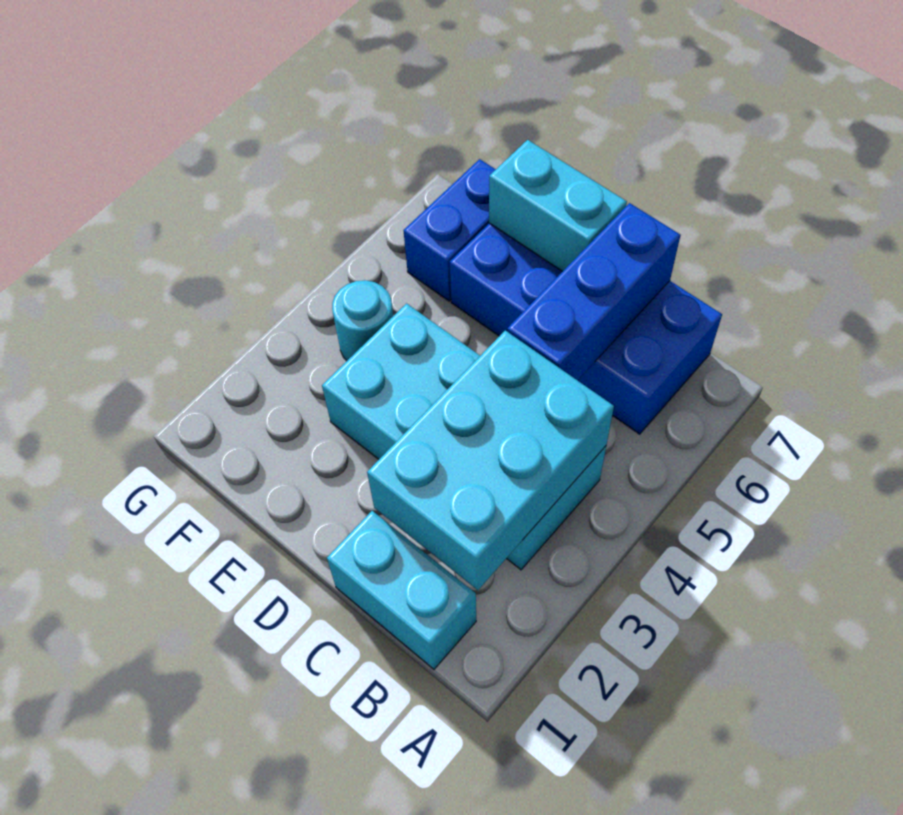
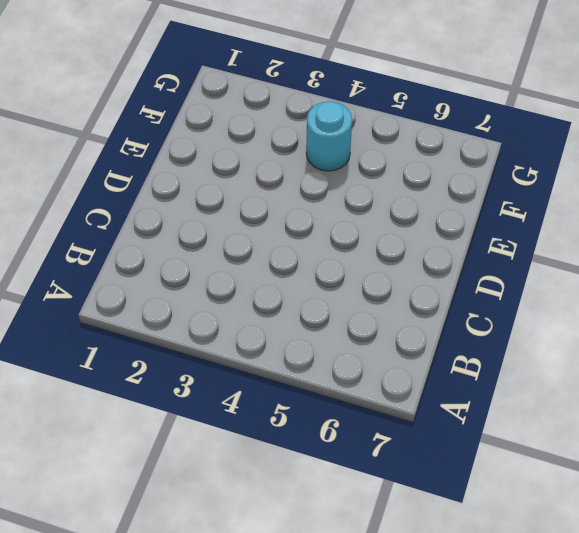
none -> cyan brick B1:C1 level 1
none -> cyan brick B3:E4 level 1

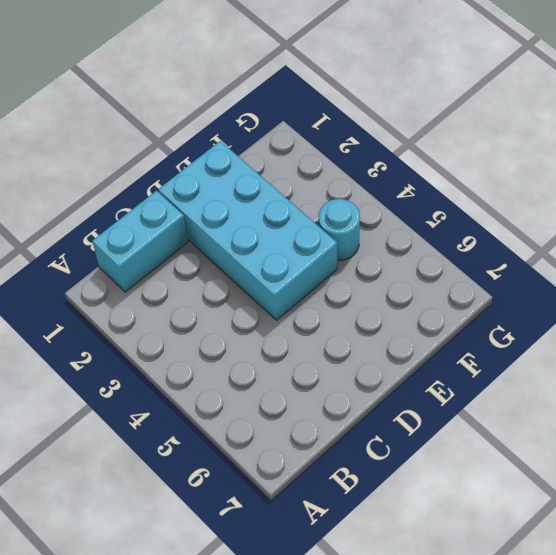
cyan brick D1:E4 level 1 -> cyan brick B3:E4 level 1
none -> blue brick B6:E7 level 1
none -> blue brick F6:F7 level 1

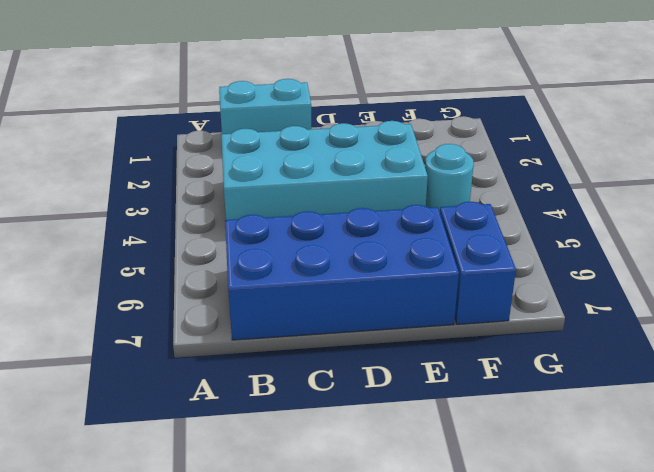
none -> cyan brick B2:C4 level 2
none -> blue brick C5:C7 level 2

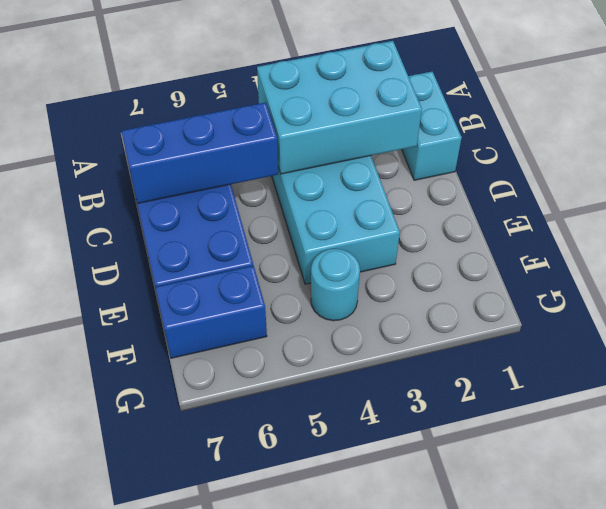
none -> cyan brick D7:E7 level 2

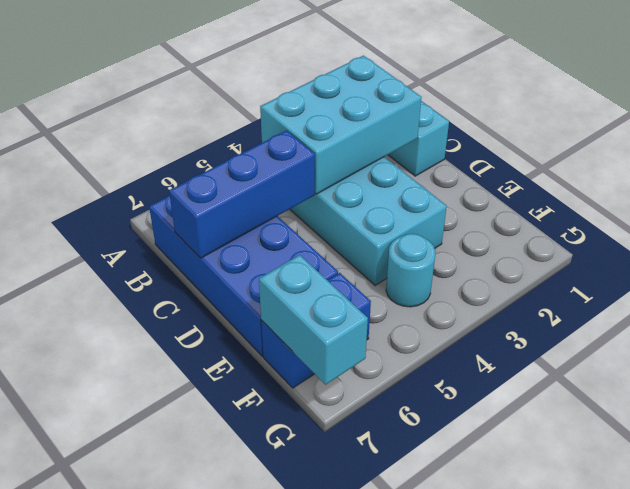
cyan brick F7:G7 level 2 -> cyan brick D7:E7 level 2

